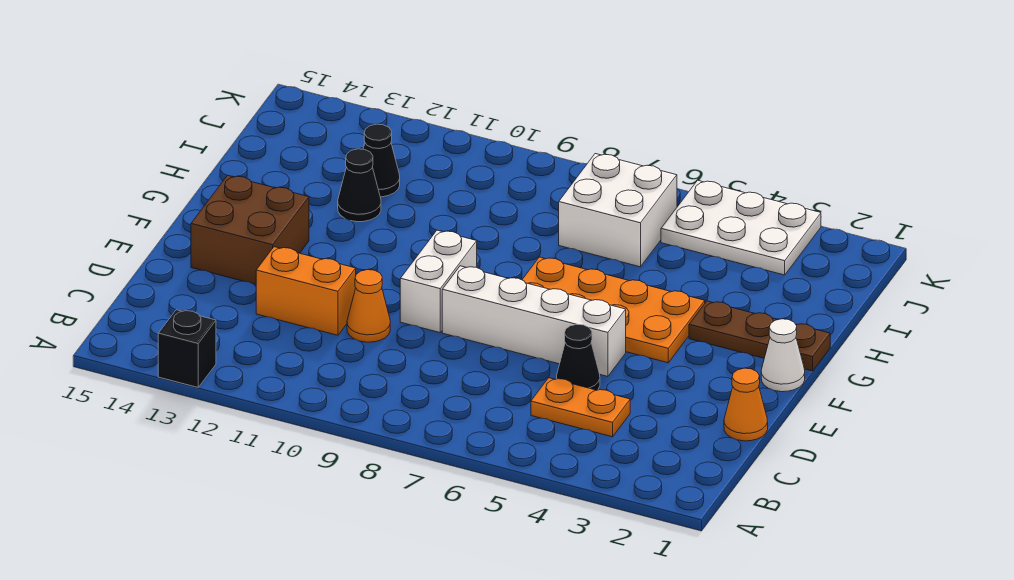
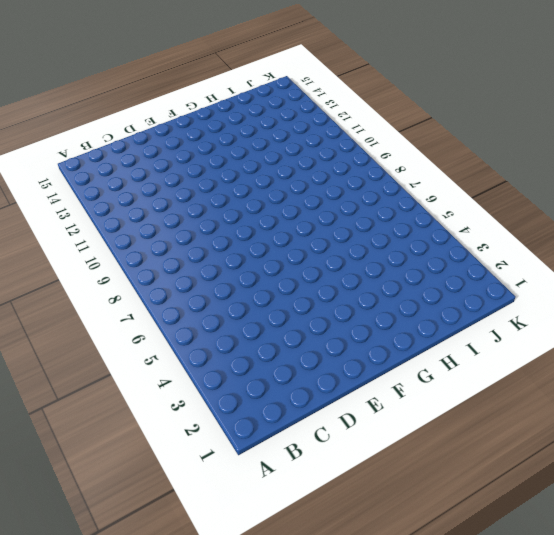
none -> black brick A13 level 1
none -> orange plate C4:C5 level 1
none -> orange cone D1 level 1

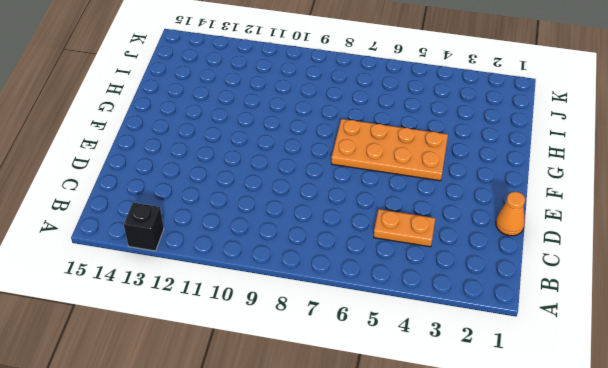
none -> black cone D5 level 1
none -> orange cone D10 level 1
none -> orange brick D11:D12 level 1

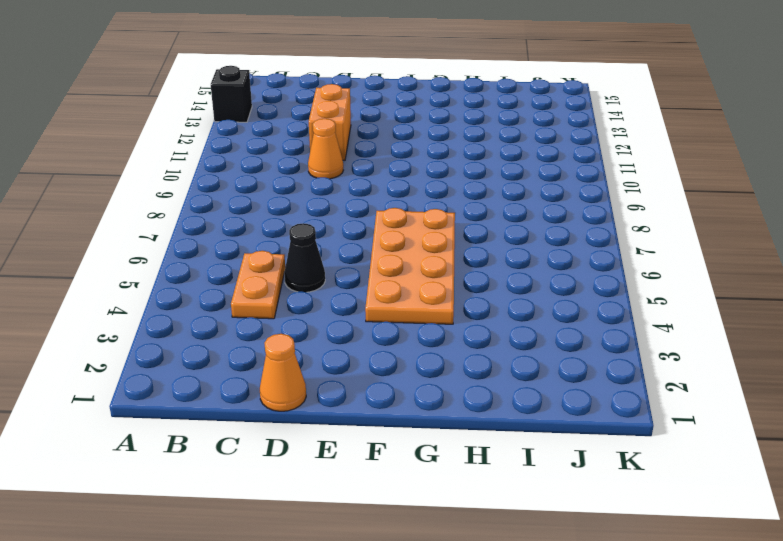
none -> white brick E5:E8 level 1
none -> white brick E9:F9 level 1
none -> brown brick E13:F14 level 1

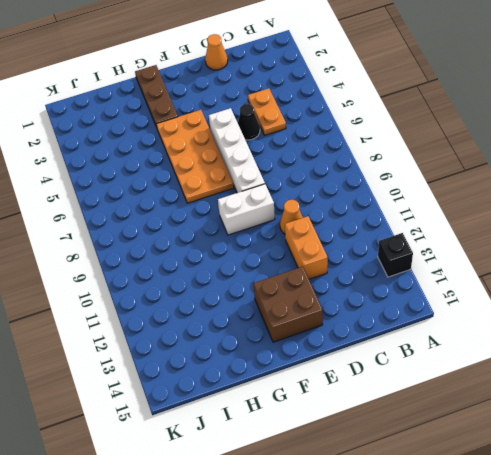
none -> white cone F1 level 1
none -> black cone H12 level 1
none -> white brick I6:J7 level 1

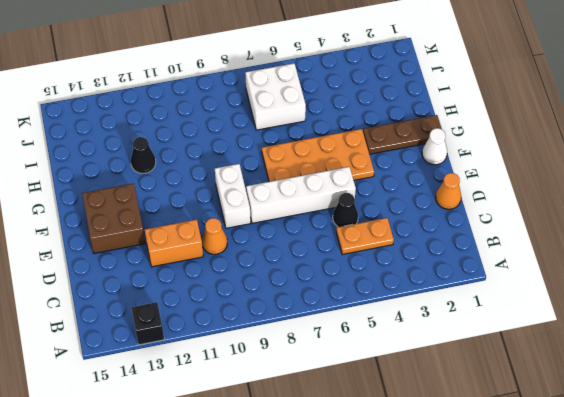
none -> black cone I12 level 1
none -> white plate J3:K5 level 1

